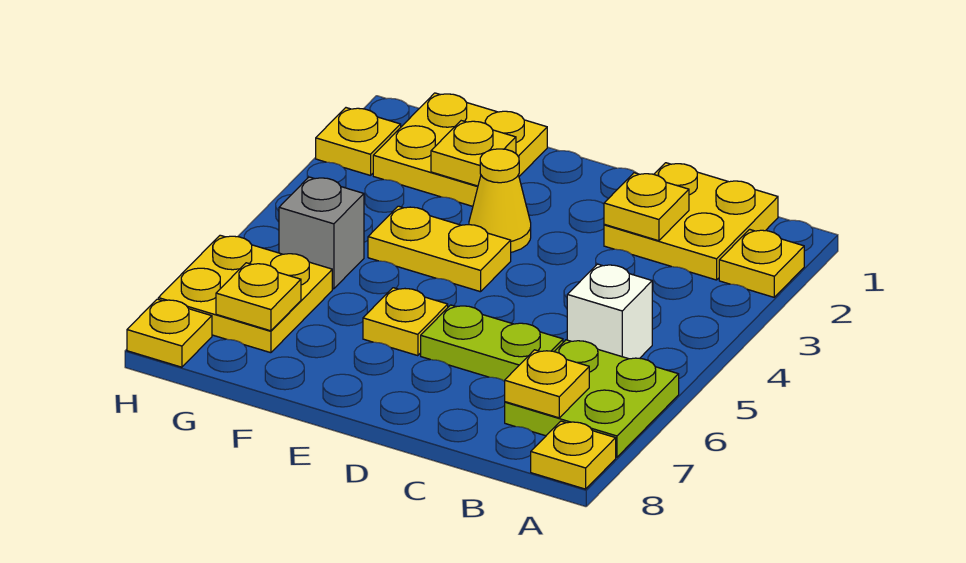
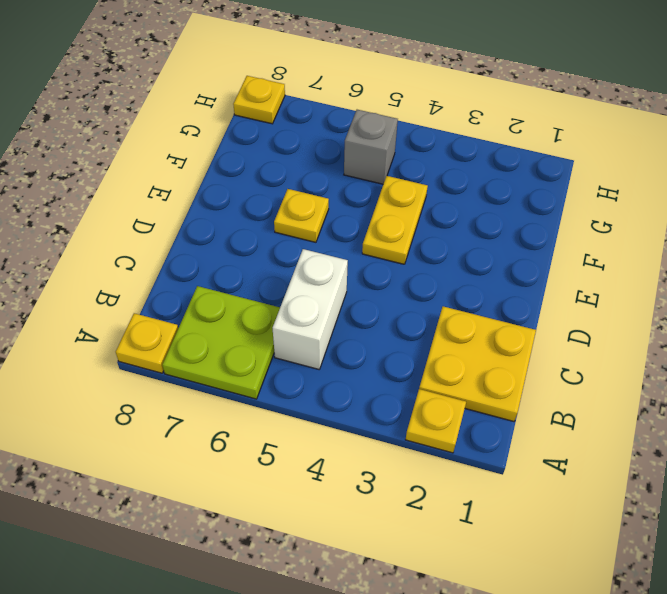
white brick B5:C5 level 1 -> white brick B5 level 1
none -> lime plate C6:D6 level 1
none -> yellow cone E3 level 1
none -> yellow plate F1:G2 level 1

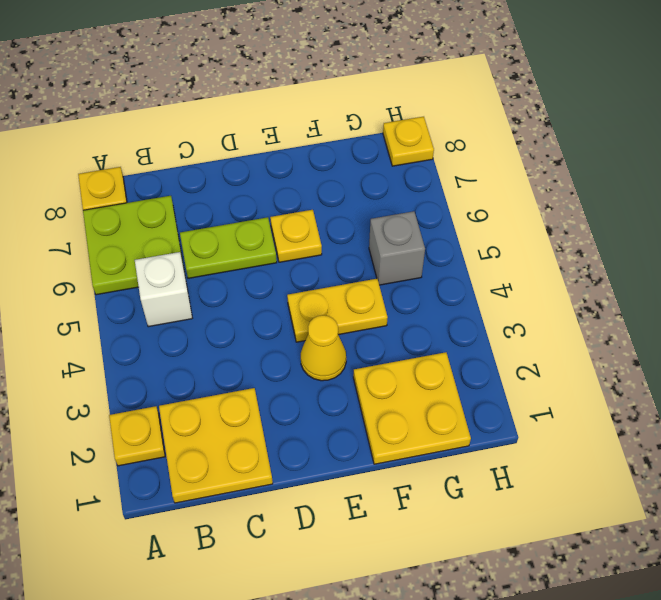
none -> yellow plate G6:H7 level 1
none -> yellow plate H2 level 1
none -> yellow plate B7 level 2

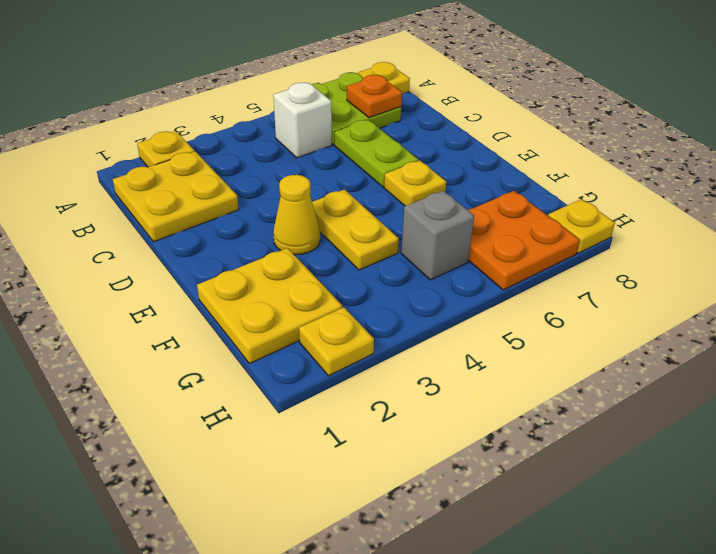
orange plate B7 level 2 -> yellow plate B7 level 2
orange plate G6:H7 level 1 -> yellow plate G6:H7 level 1
none -> yellow plate C2 level 2
none -> yellow plate F2 level 2
none -> yellow plate G7 level 2

